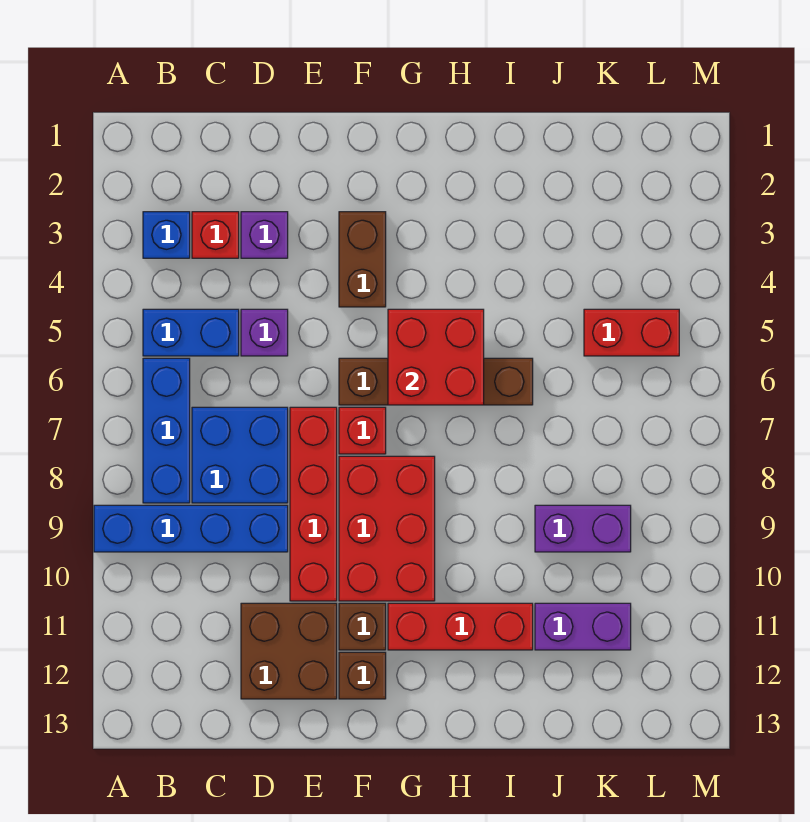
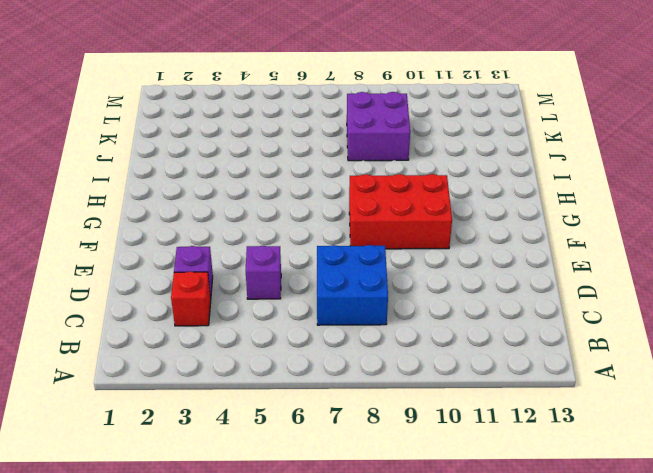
purple brick J8:K9 level 1 -> purple brick J9:K9 level 1
none -> blue brick A9:D9 level 1
none -> blue brick B3 level 1
none -> blue brick B5:C5 level 1

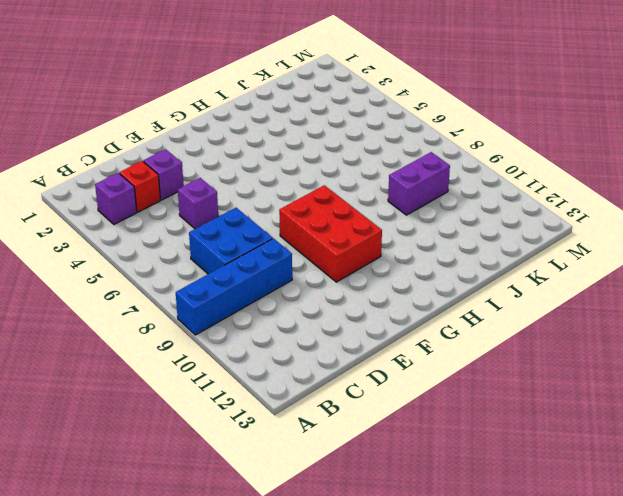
purple brick B3 level 1 -> blue brick B3 level 1
none -> blue brick B5:C5 level 1
none -> blue brick B6:B8 level 1
none -> brown brick D11:E12 level 1

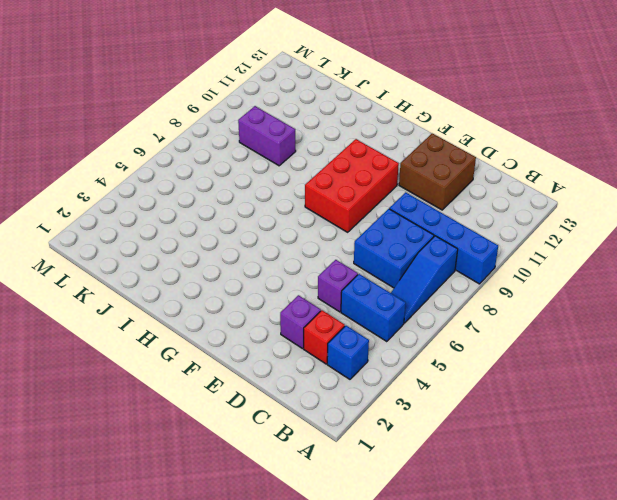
blue slope B6:B8 level 1 top 8 -> blue brick B6:B8 level 1
none -> red brick E7:E10 level 1
none -> brown brick F3:F4 level 1
none -> brown brick F6:I6 level 1

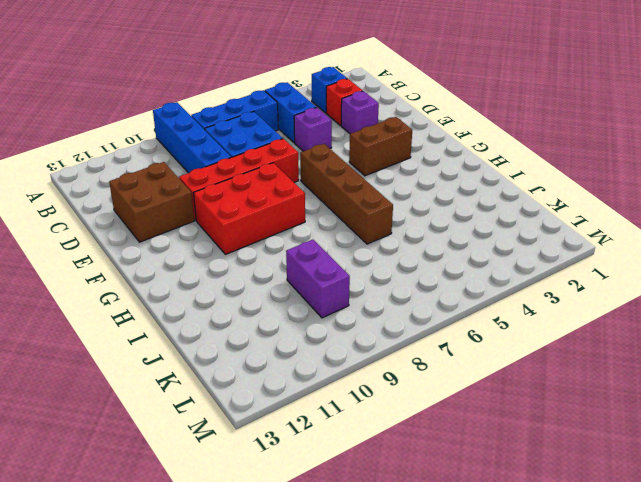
none -> red brick F7 level 1
none -> brown brick F11 level 1
none -> brown brick F12 level 1

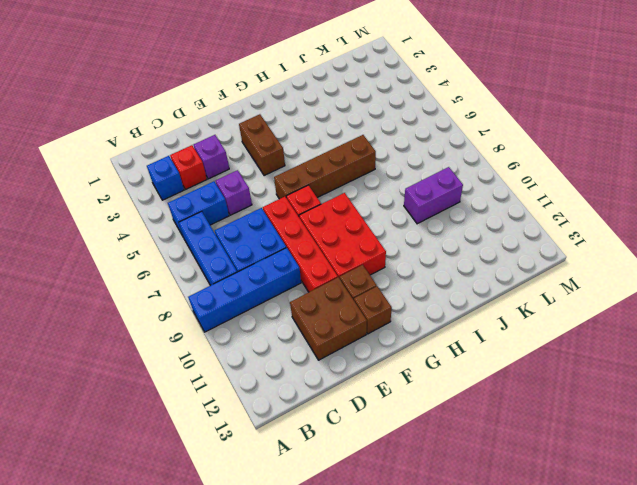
none -> red brick G11:I11 level 1
none -> purple brick J11:K11 level 1
none -> red brick K5:L5 level 1

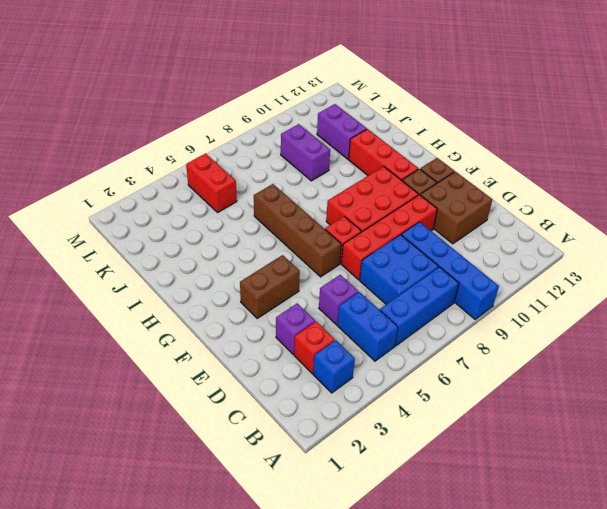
none -> red brick G5:H6 level 2

